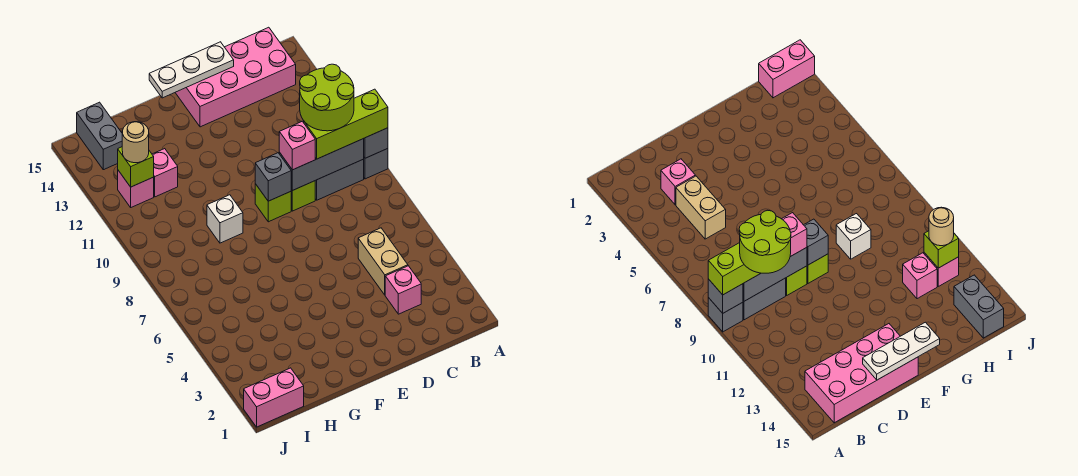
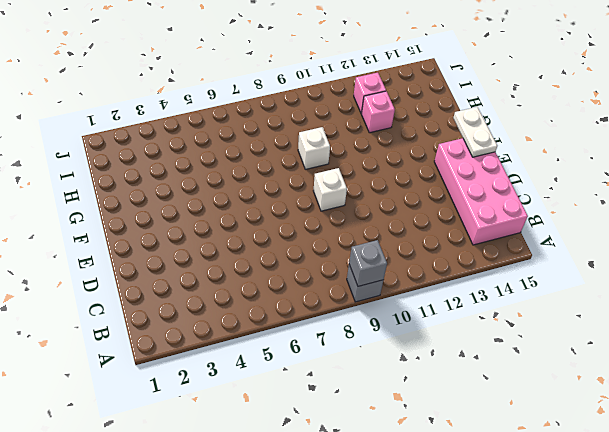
white brick E9 level 1 -> lime brick E9 level 1
white plate E15:F15 level 2 -> white plate D15:F15 level 2
none -> grey brick B9:C9 level 1
none -> pink brick C3 level 1
none -> tan brick C4:C5 level 1

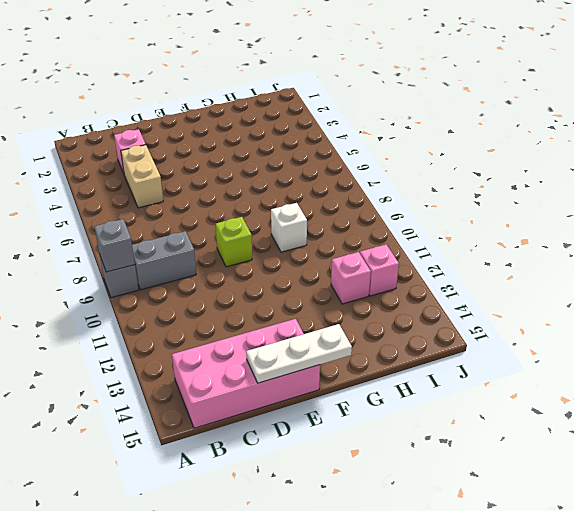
none -> lime brick D9 level 1
none -> pink brick I1:J1 level 1
none -> grey brick I14:I15 level 1

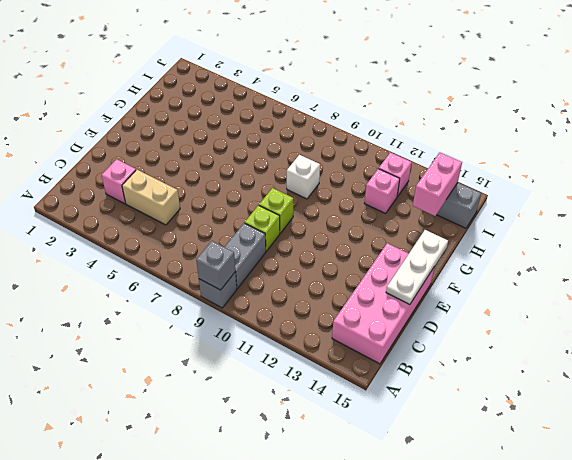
pink brick H14:I14 level 2 -> pink brick I1:J1 level 1
none -> grey brick B9:D9 level 2
none -> grey brick E9 level 2
none -> lime brick I12 level 2

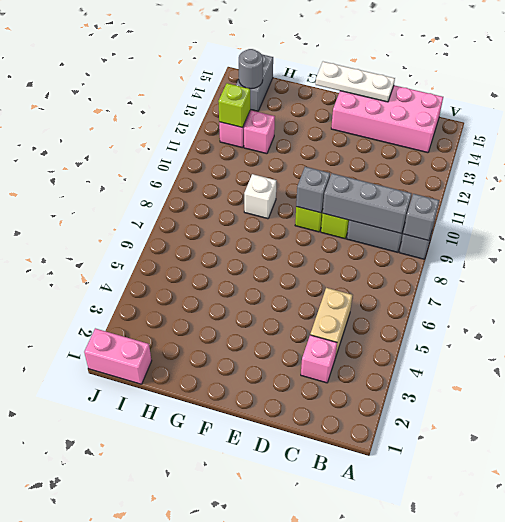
grey round brick I14 level 2 -> none
none -> lime brick A9:C9 level 3
none -> pink brick D9 level 3
none -> tan round brick I12 level 3

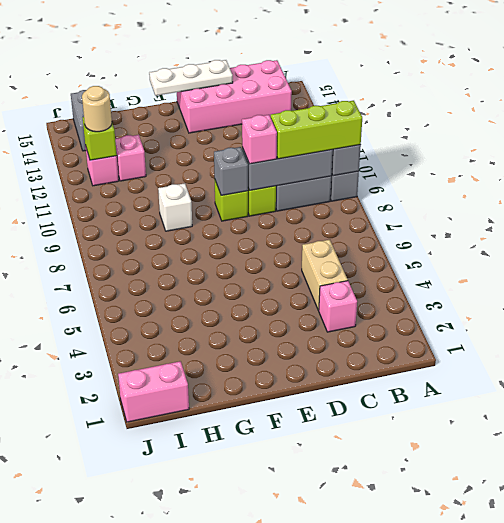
none -> lime round brick B9:C10 level 4

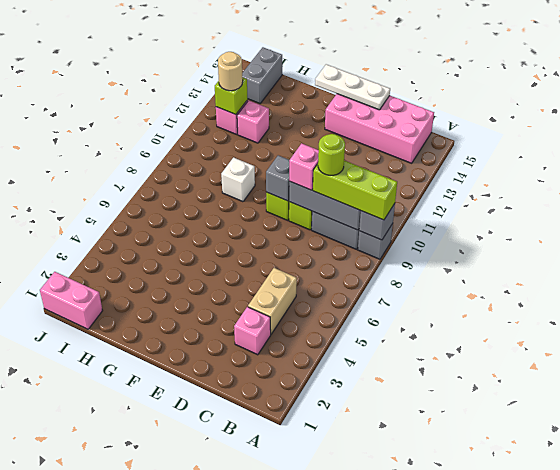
lime round brick C9 level 4 -> lime round brick B9:C10 level 4

